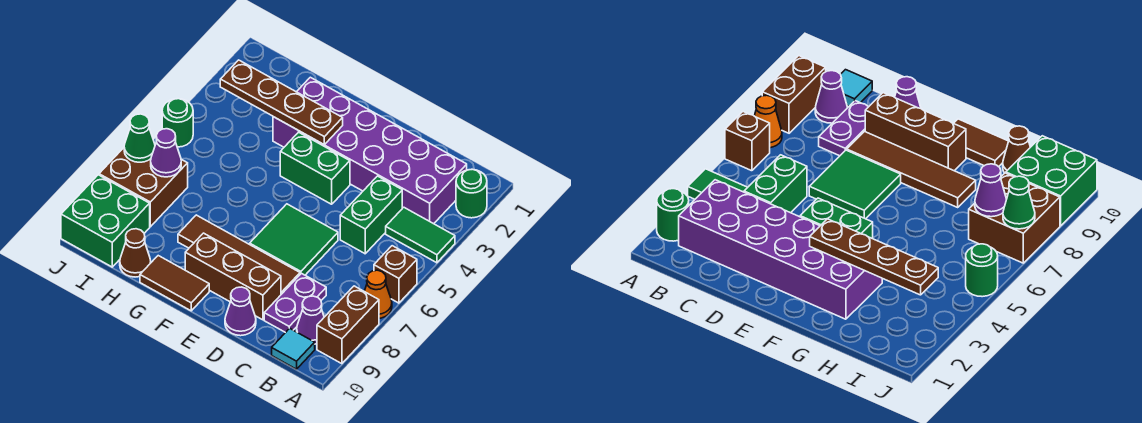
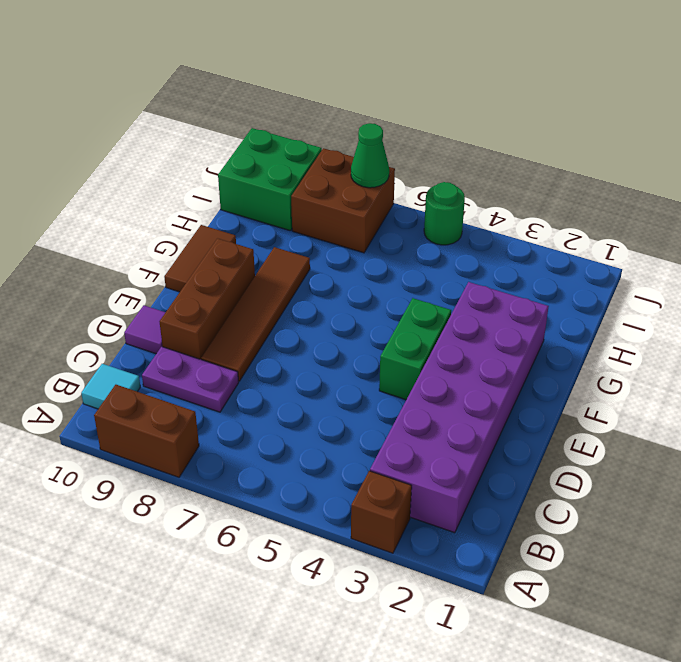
brown brick A3 level 1 -> brown brick A6 level 1
purple tile D10 level 1 -> purple cone D10 level 1
none -> green round brick A2 level 1
none -> green tile A4:B4 level 1
none -> orange cone A7 level 1

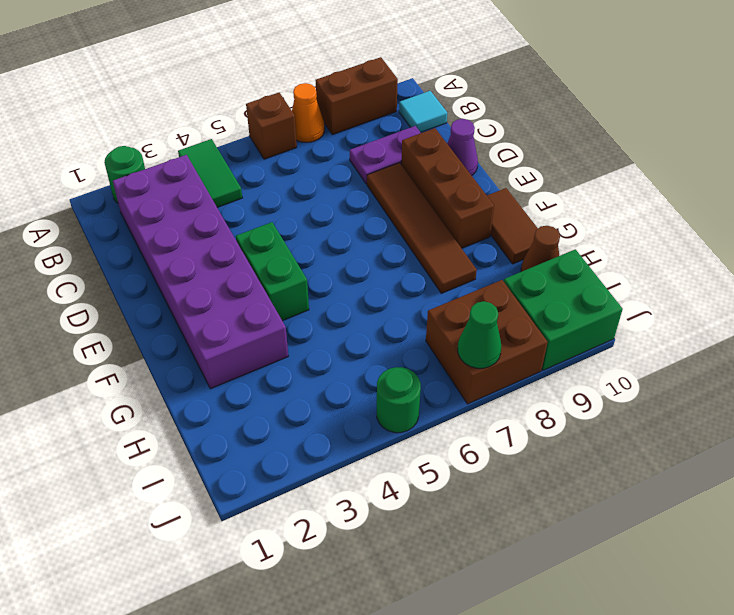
none -> purple cone B9 level 1
none -> green brick C4:C5 level 1
none -> green tile D6:E7 level 1

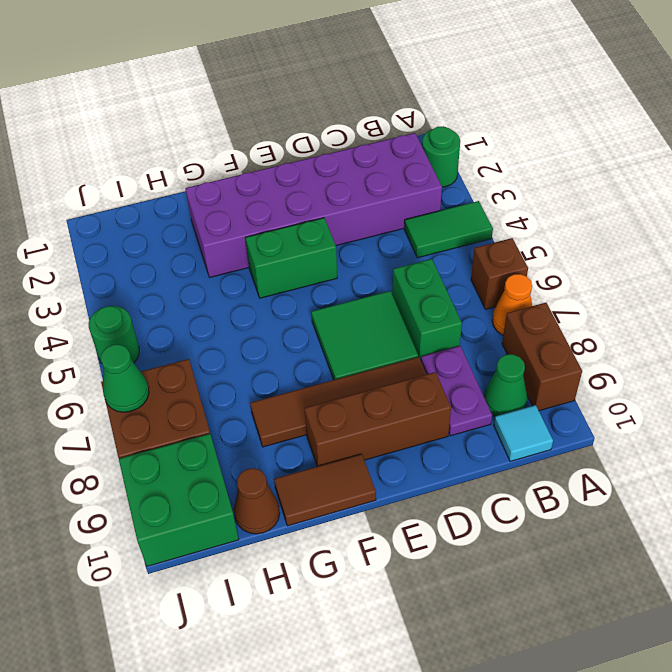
green cone B9 level 1 -> purple cone B9 level 1
green brick C6:C7 level 1 -> green brick C4:C5 level 1
none -> purple cone D10 level 1
none -> brown plate F3:I3 level 2
none -> purple cone I7 level 2

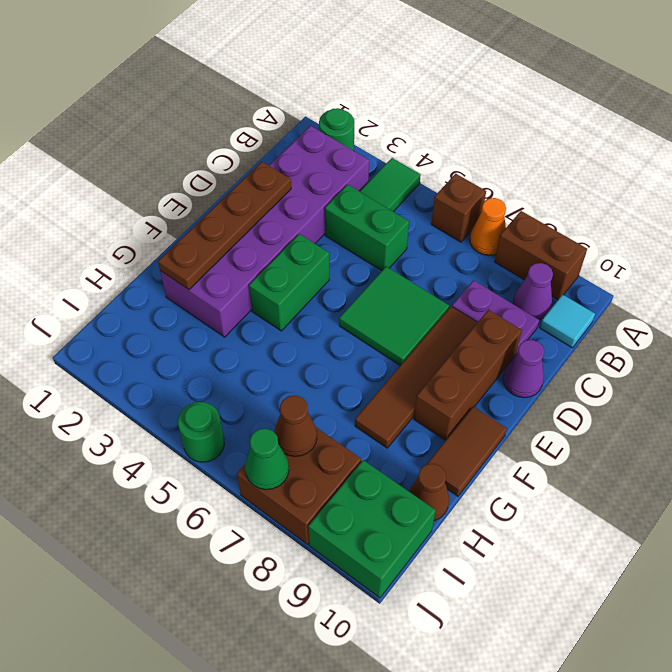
brown plate D2:G2 level 2 -> brown plate F3:I3 level 2
brown cone I7 level 2 -> purple cone I7 level 2

